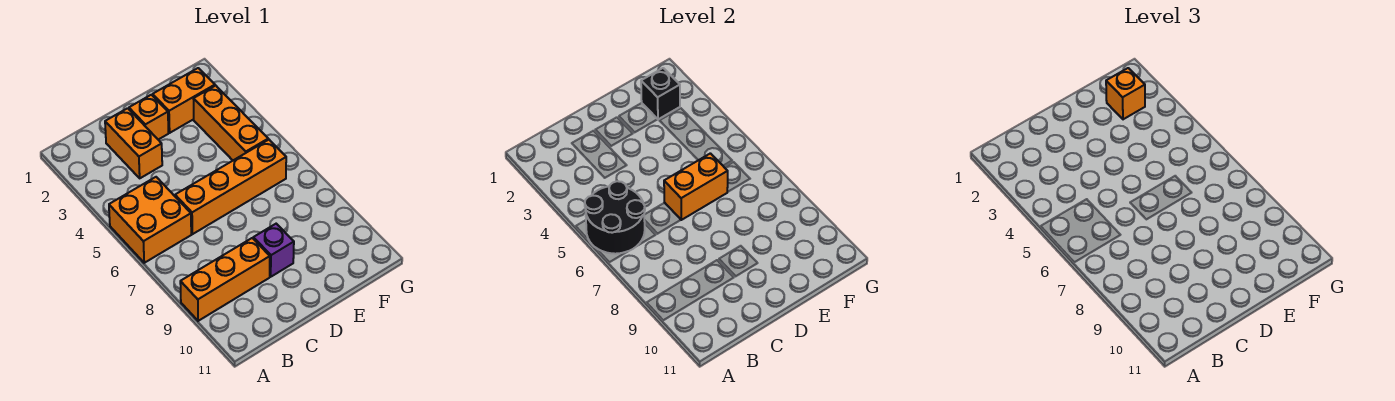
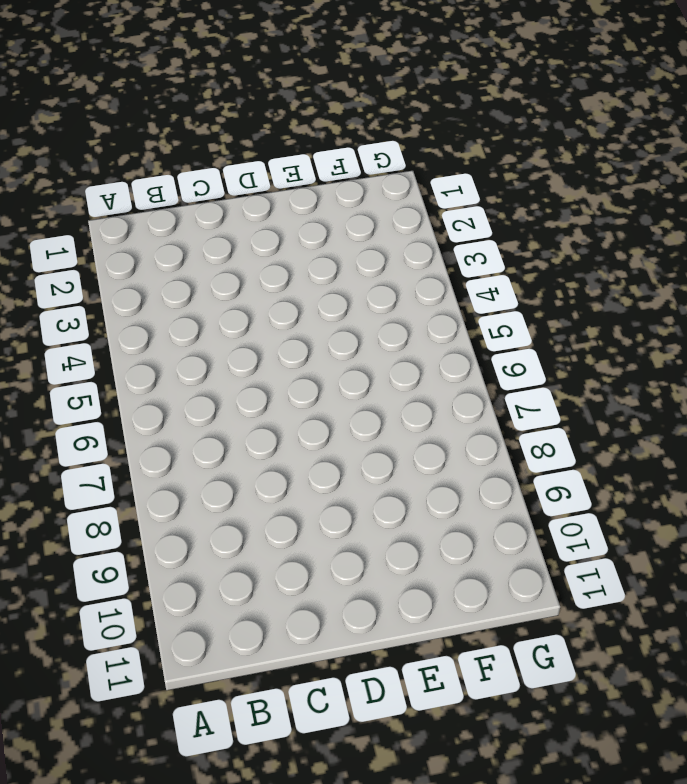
none -> orange brick A5:B6 level 1
none -> orange brick A9:C9 level 1
none -> orange brick C2:C3 level 1

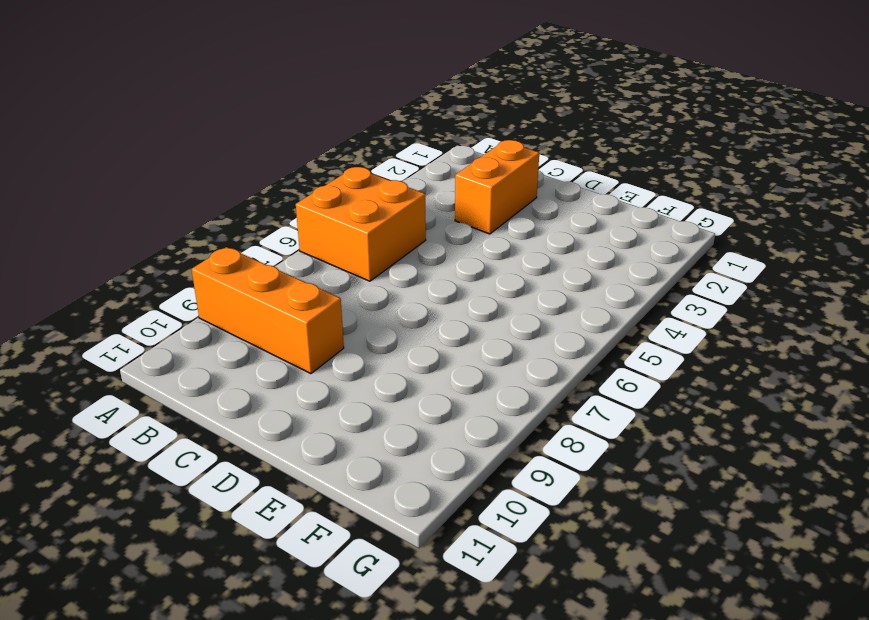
none -> orange brick C6:F6 level 1
none -> orange brick D2 level 1
none -> purple brick D9 level 1

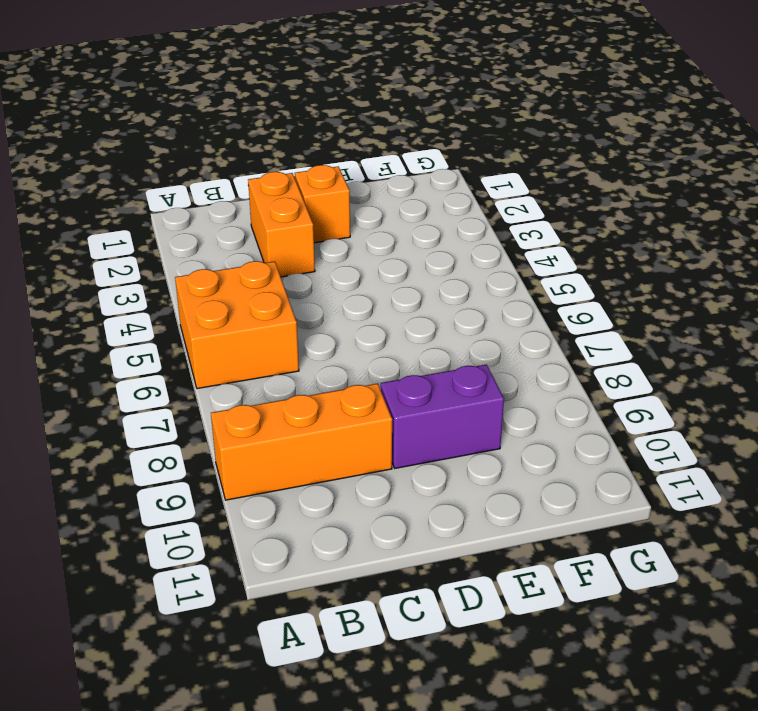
purple brick D9:E9 level 1 -> purple brick D9 level 1
none -> orange brick C6:F6 level 1
none -> orange brick E2:F2 level 1
none -> orange brick F3:F5 level 1

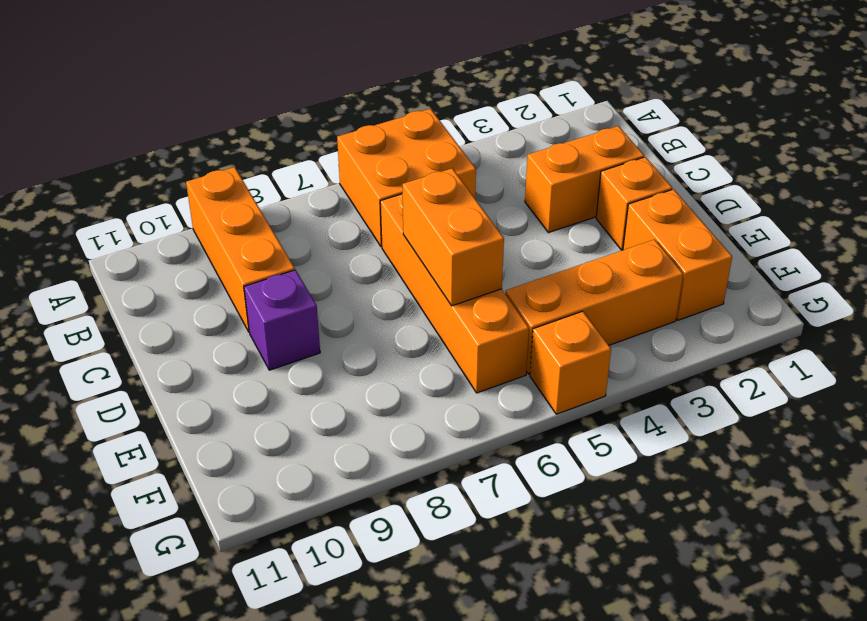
orange brick G5 level 1 -> orange brick F2 level 3
none -> black round brick A5:B6 level 2
none -> black brick F2 level 2

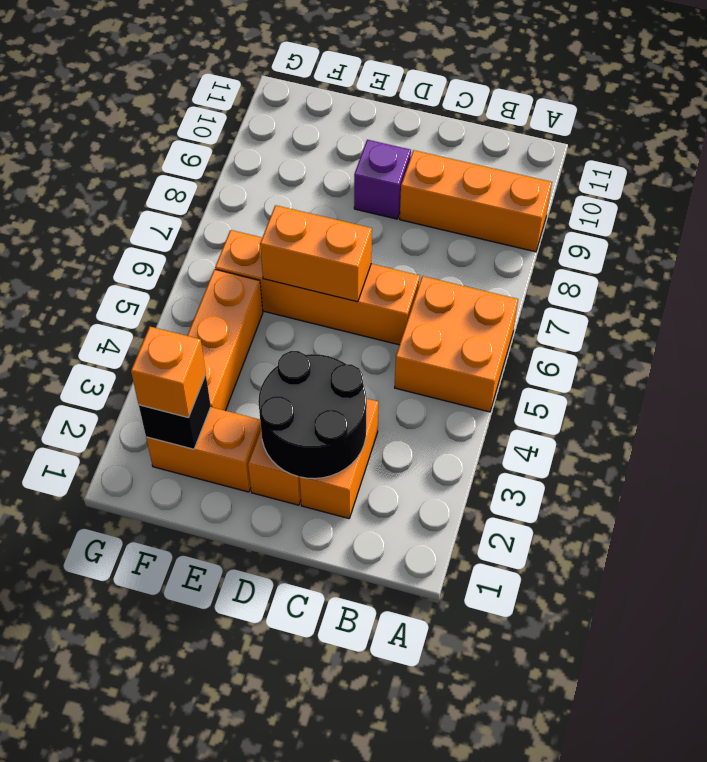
black round brick C2:D3 level 2 -> black round brick A5:B6 level 2

